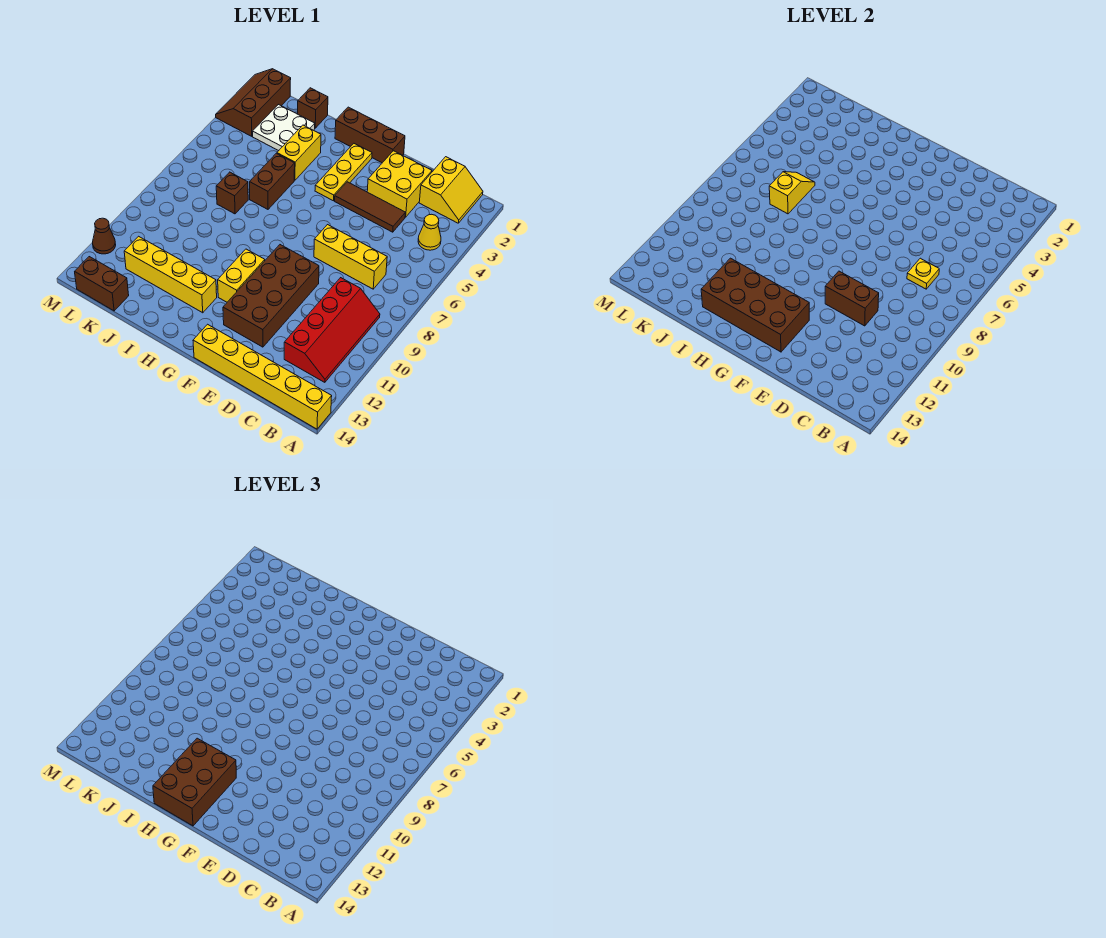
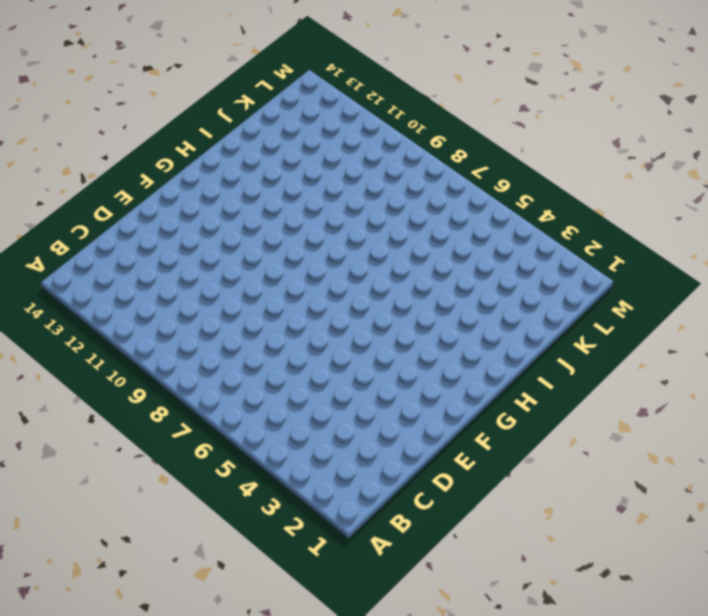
none -> yellow brick A14:F14 level 1
none -> yellow slope B1:C2 level 1 top C
none -> yellow cone B4 level 1

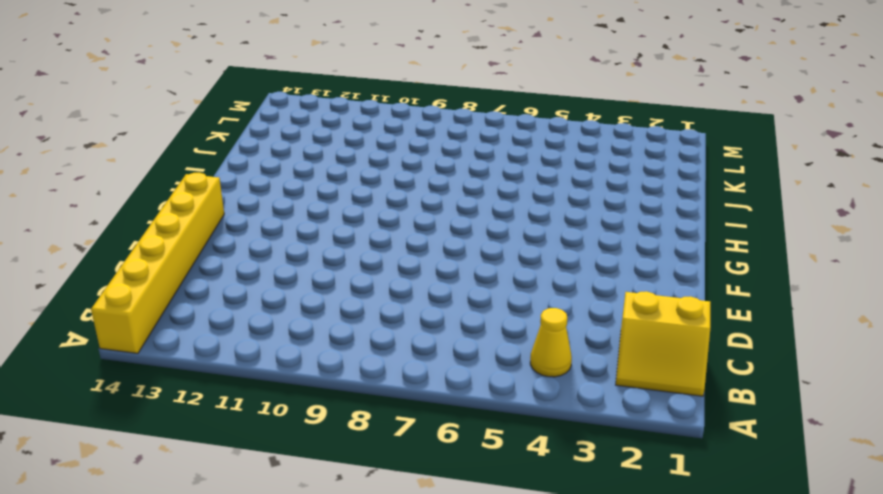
none -> red slope B9:C12 level 1 top C
none -> yellow brick C7:E7 level 1
none -> yellow brick D2:E3 level 1

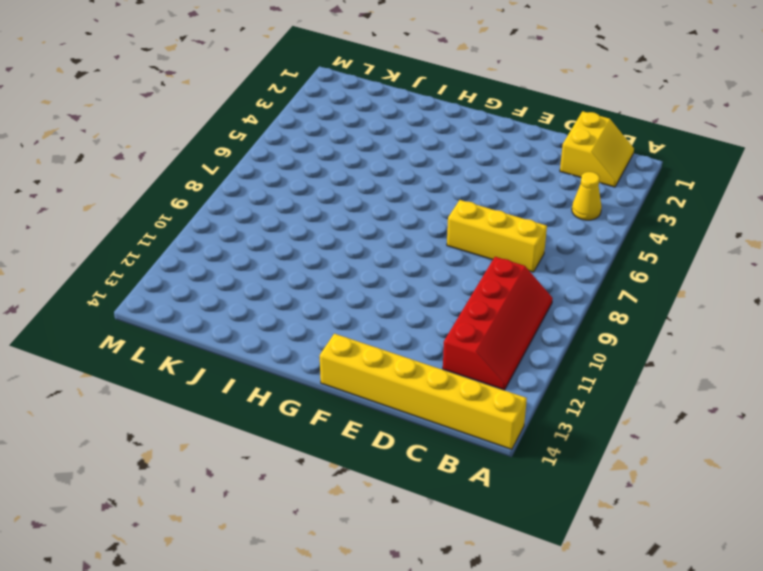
none -> yellow brick D2:E3 level 1
none -> brown tile D4:F4 level 1
none -> brown brick E9:F12 level 1

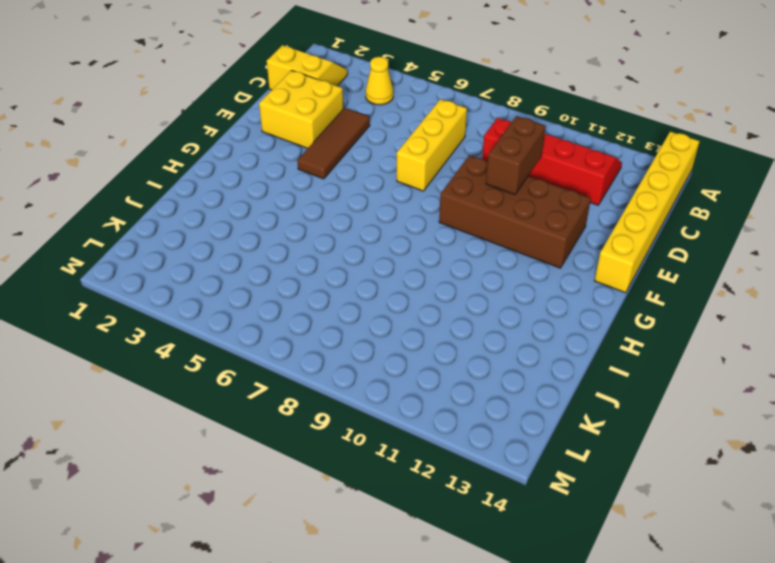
none -> brown brick F1:H1 level 1
none -> yellow plate G2:G4 level 1
none -> yellow brick G10:G11 level 1

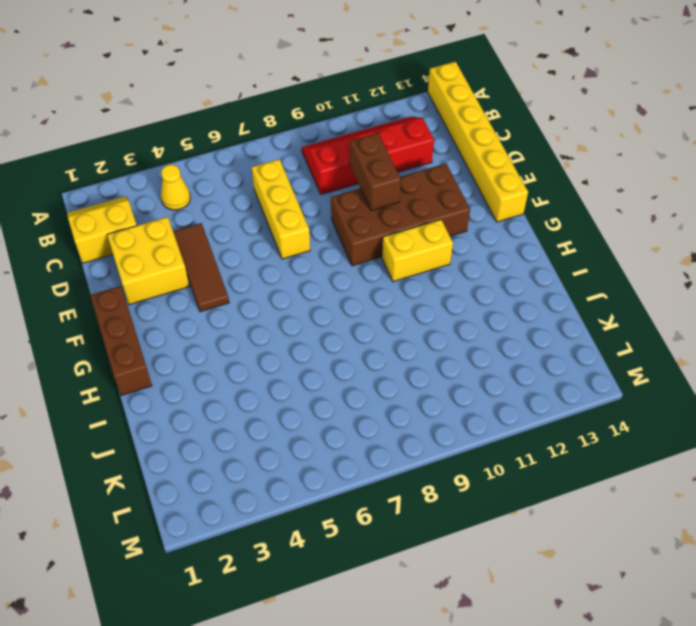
none -> yellow plate G2:G4 level 1
none -> yellow brick H12:K12 level 1
none -> yellow brick I3:I4 level 1

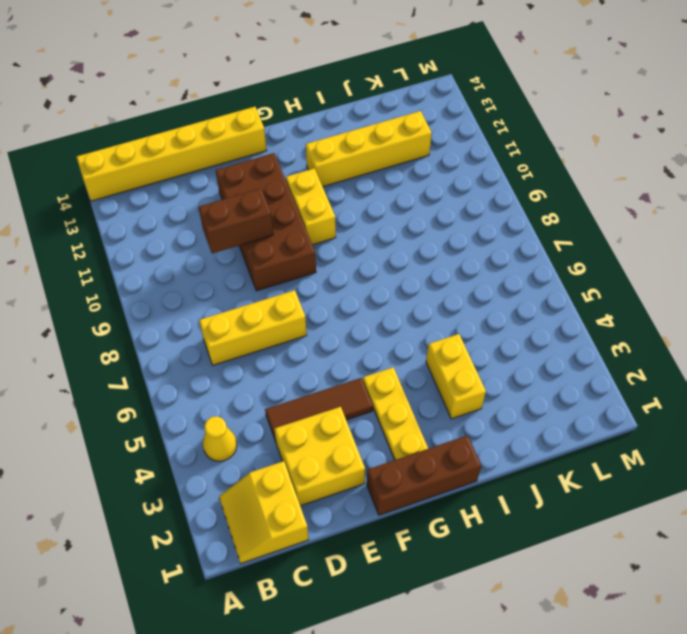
none -> red slope B9:C12 level 1 top C
none -> brown brick I5:I6 level 1
none -> brown brick J1 level 1

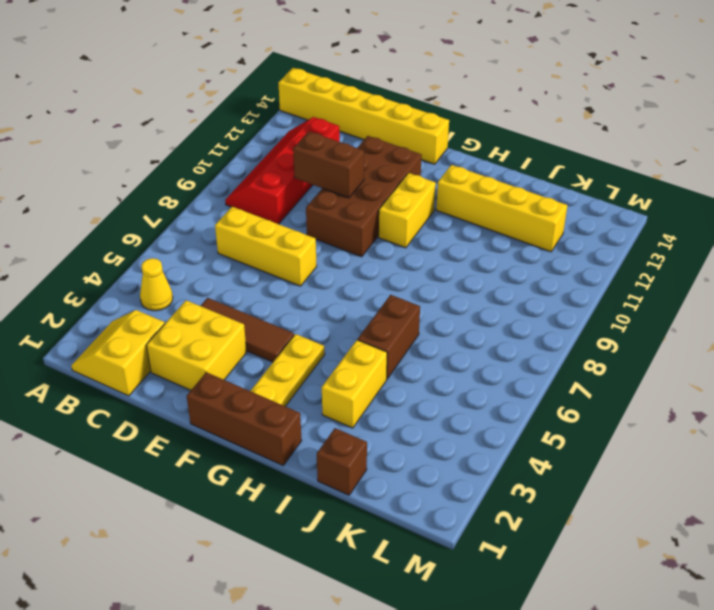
none -> white plate J2:K3 level 1
none -> brown brick J7 level 1
none -> brown brick K14:L14 level 1

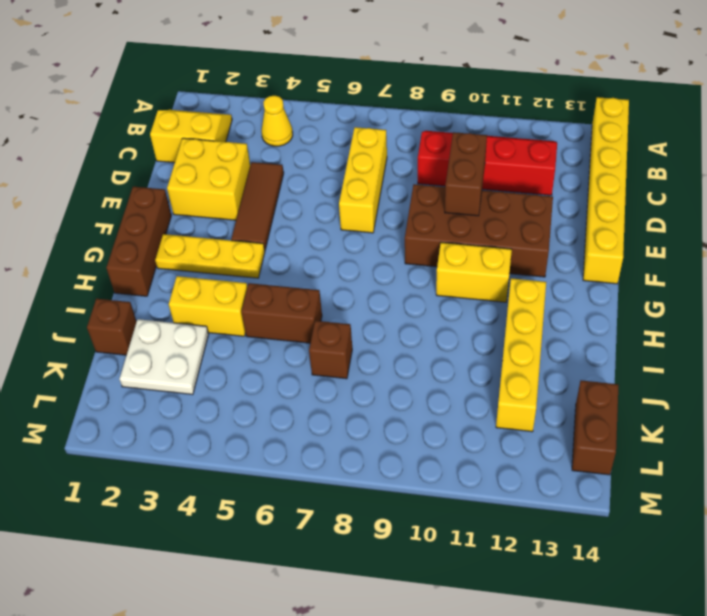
none -> brown slope L1:M3 level 1 top L
none -> brown cone M12 level 1
none -> yellow plate C7 level 2

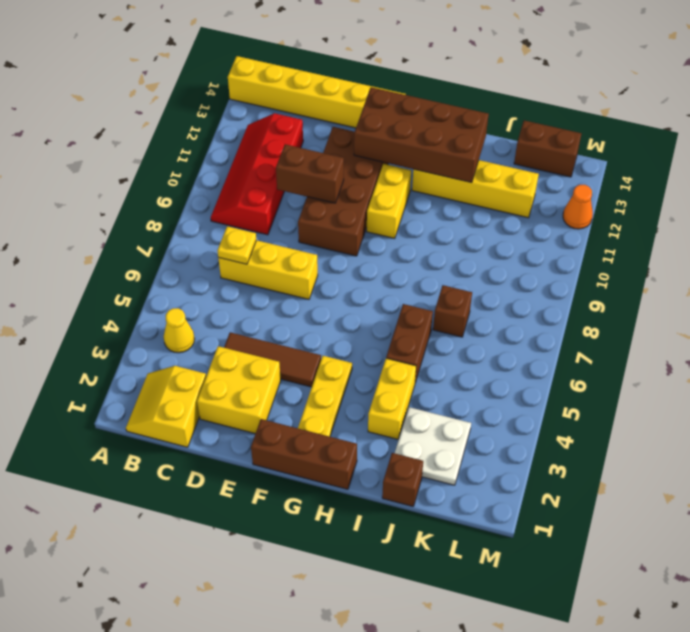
orange cone M12 level 1 -> brown cone M12 level 1
none -> brown slope L1:M3 level 1 top L
none -> yellow slope J6:J7 level 2 top 7
none -> brown brick G12:H14 level 3

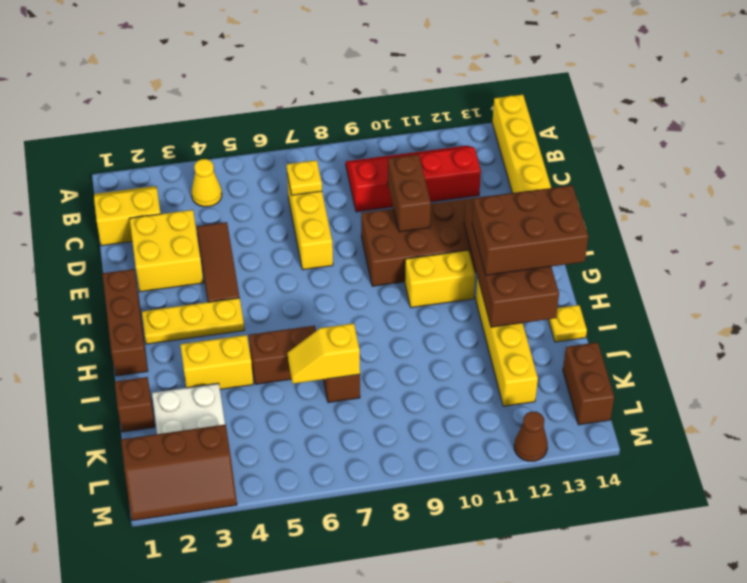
yellow plate I14 level 1 -> none

